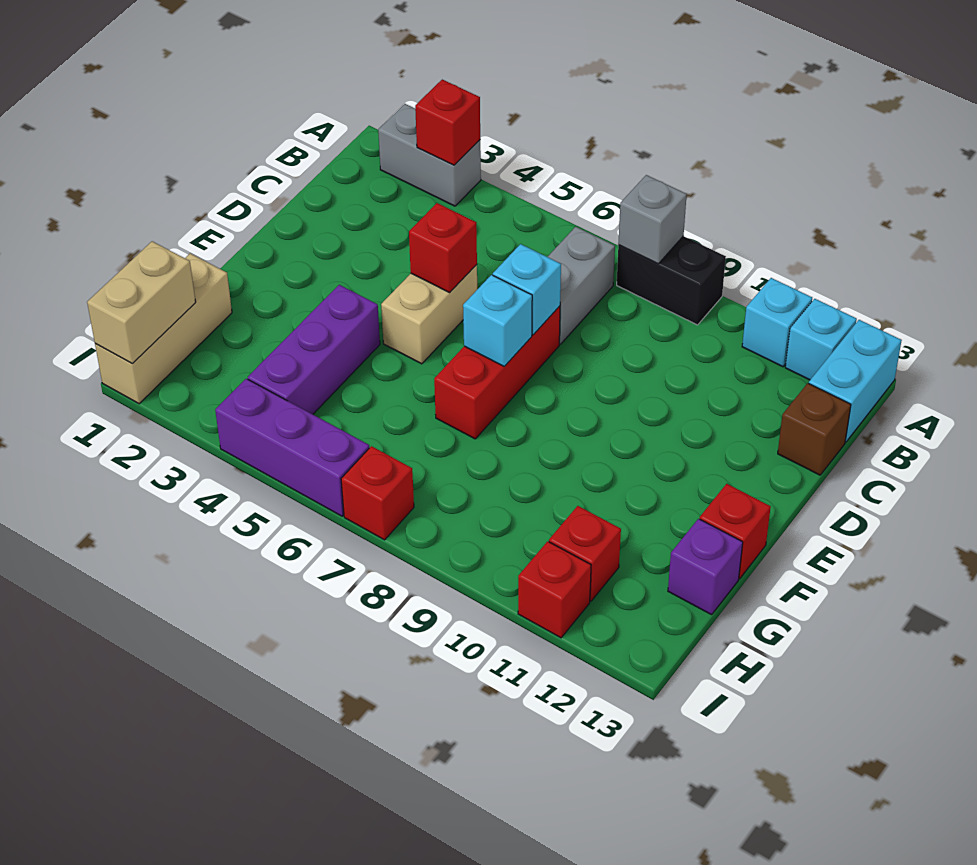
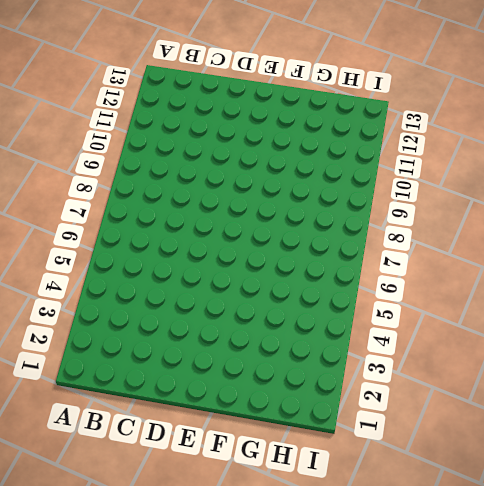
none -> grey brick A2:A3 level 1
none -> black brick A8:A9 level 1
none -> cyan brick A11 level 1

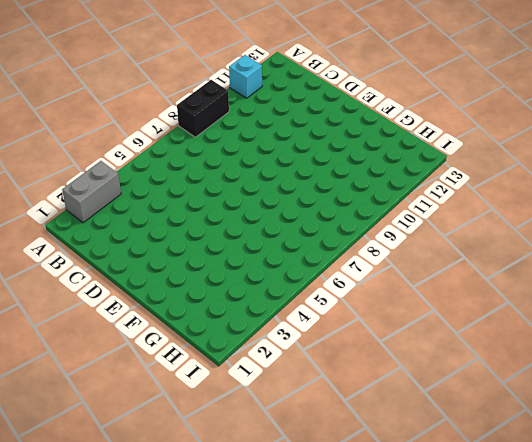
none -> cyan brick A12 level 1
none -> cyan brick A13:B13 level 1
none -> grey brick B7:C7 level 1

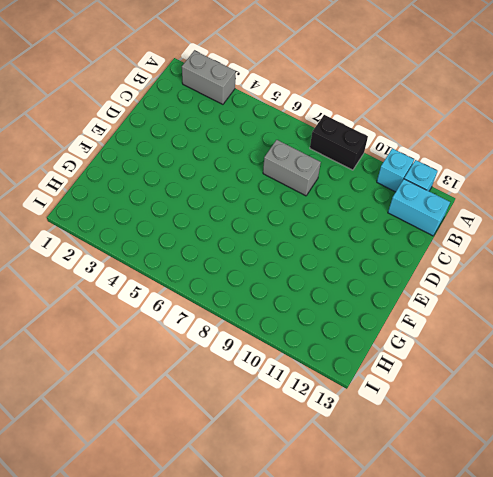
cyan brick B12:B13 level 1 -> cyan brick A13:B13 level 1
grey brick C7:C8 level 1 -> grey brick B7:C7 level 1
none -> brown brick C13 level 1
none -> tan brick D5:E5 level 1
none -> red brick D7:F7 level 1

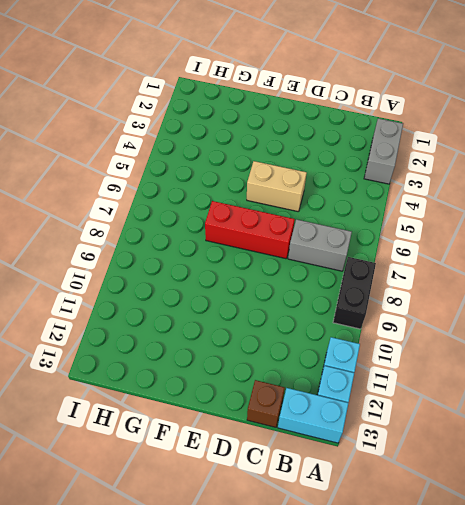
none -> purple brick F4:H4 level 1
none -> red brick F13 level 1
none -> tan brick G1:I1 level 1

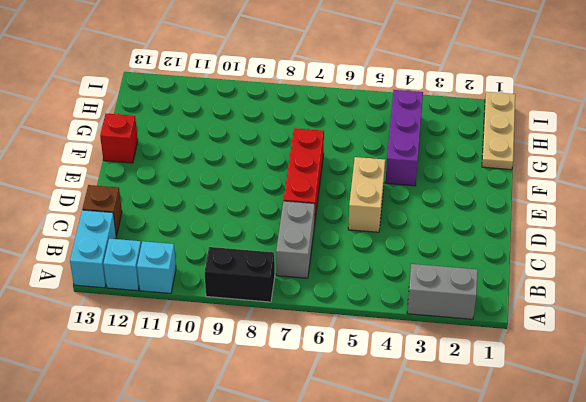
tan plate G1:I1 level 1 -> tan brick G1:I1 level 1
none -> purple brick G13 level 1
none -> red brick H11 level 1
none -> purple brick I4:I6 level 1

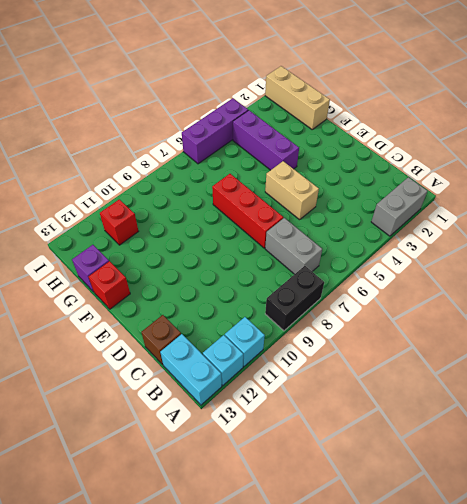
none -> red brick I7 level 1
none -> red brick I11 level 1
none -> red brick A3 level 2

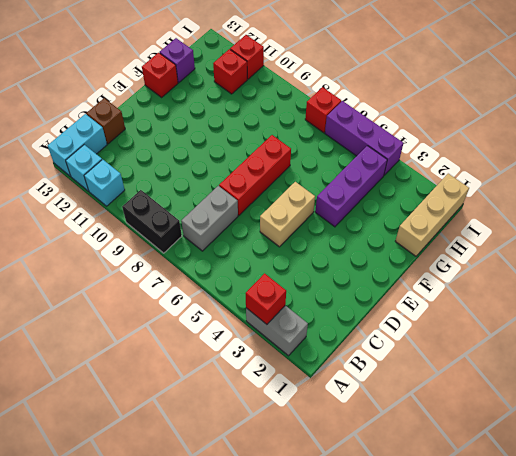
none -> grey brick A8 level 2
none -> red brick D5 level 2
none -> cyan brick D7 level 2

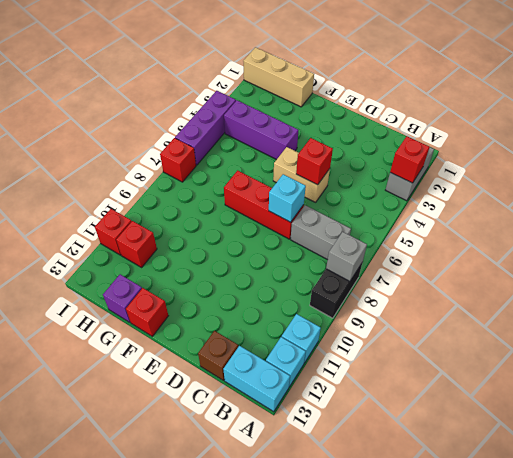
none -> cyan brick E7 level 2
none -> tan brick H1:I1 level 2

